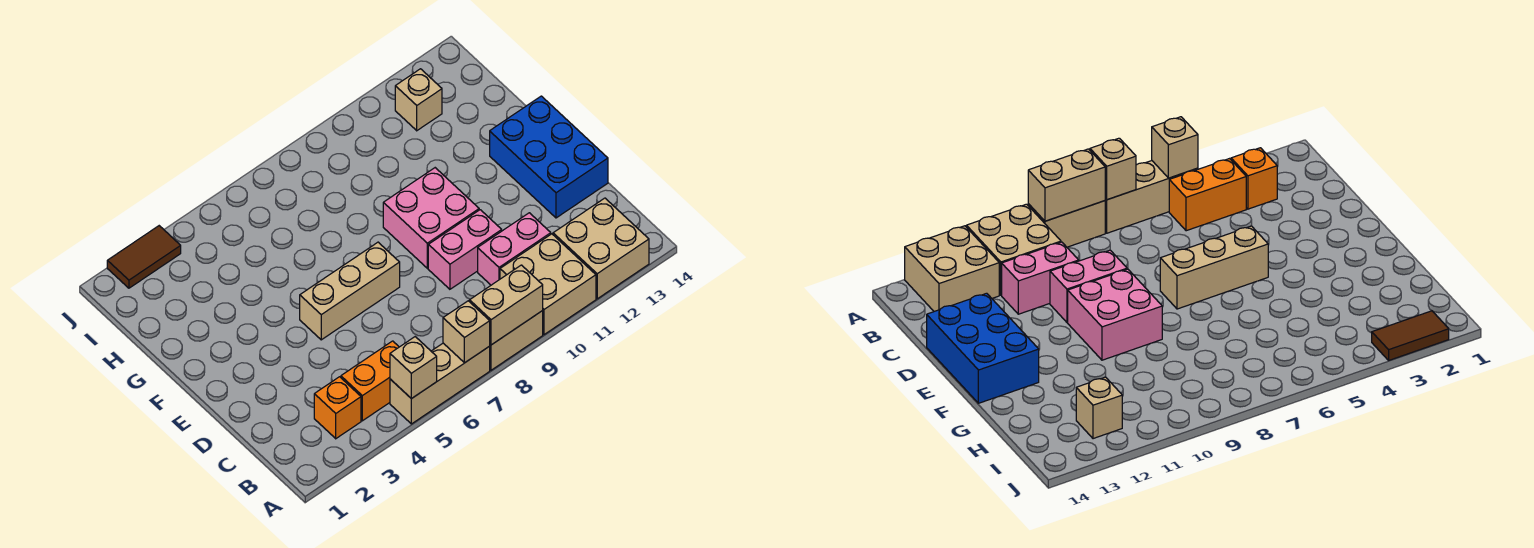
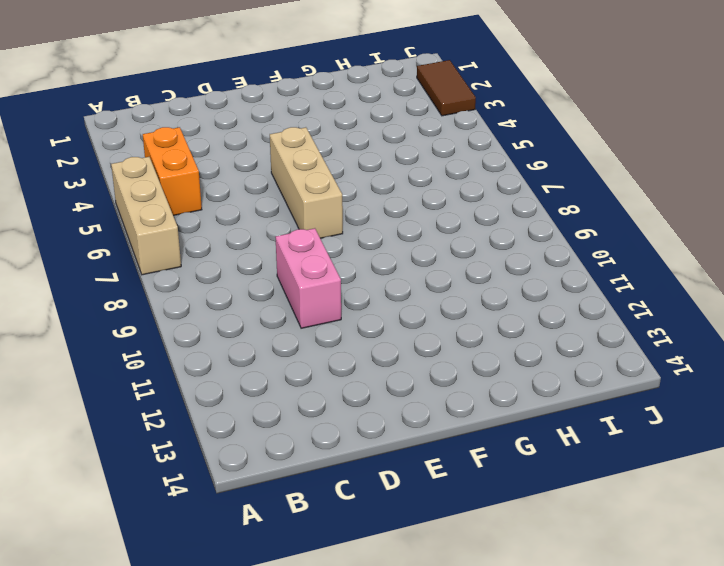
none -> tan brick A8:A9 level 1
none -> tan brick A10:B11 level 1
none -> tan brick A12:B13 level 1

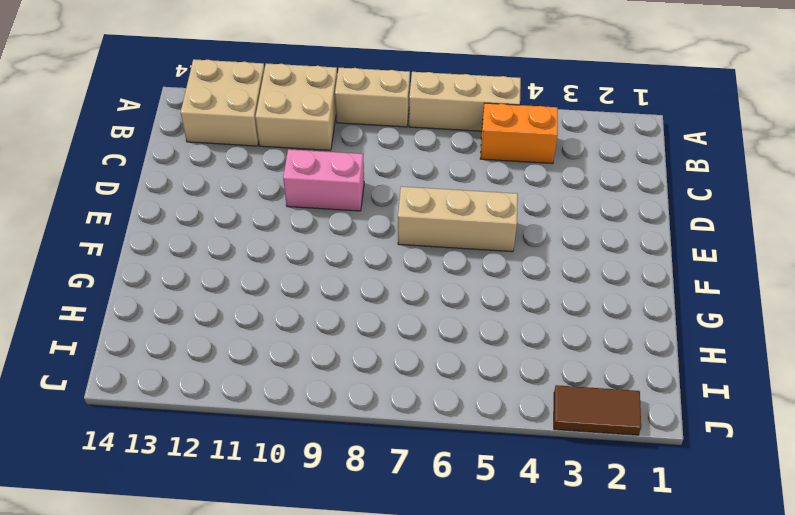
none -> orange brick B3 level 1
none -> pink brick C10:C11 level 1
none -> blue brick D13:F14 level 1

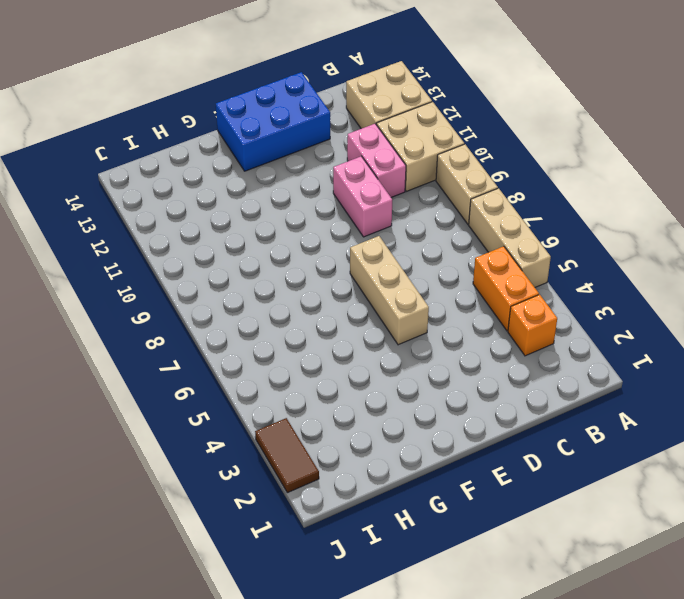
none -> pink brick E9:F10 level 1
none -> tan brick I12 level 1
none -> tan brick A5 level 2

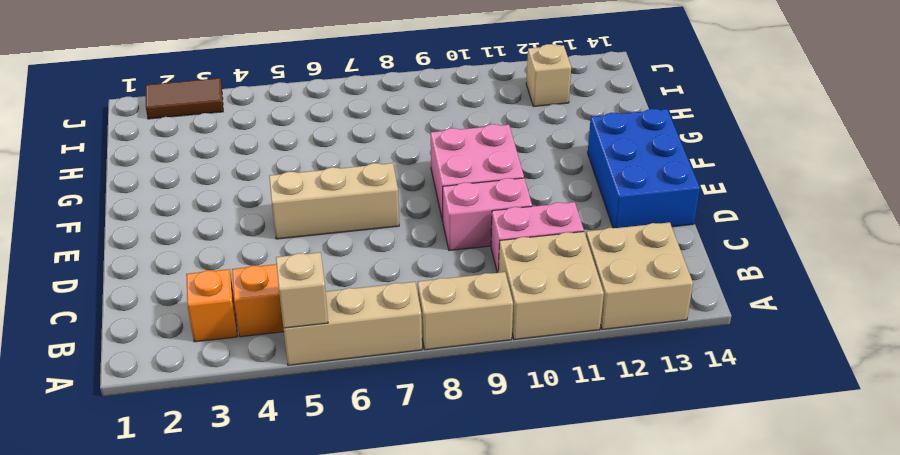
none -> tan brick A7 level 2
none -> tan brick A8:A9 level 2

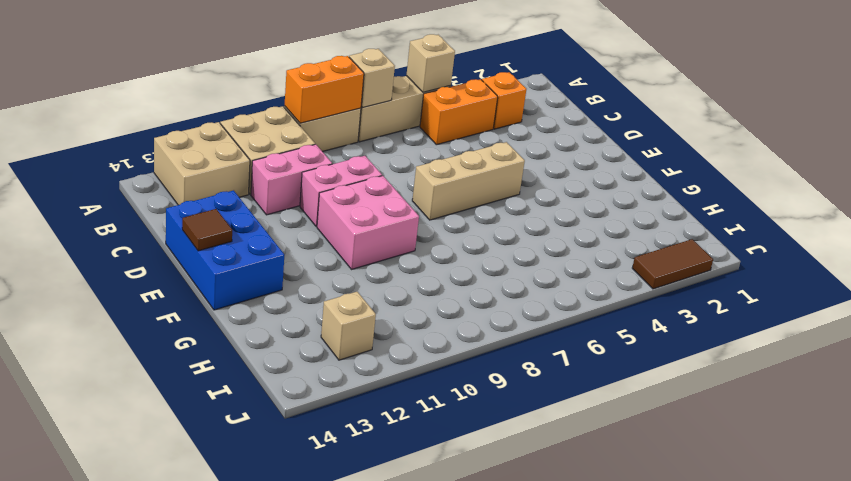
orange brick A8:A9 level 2 -> tan brick A8:A9 level 2
brown tile E14 level 2 -> none

